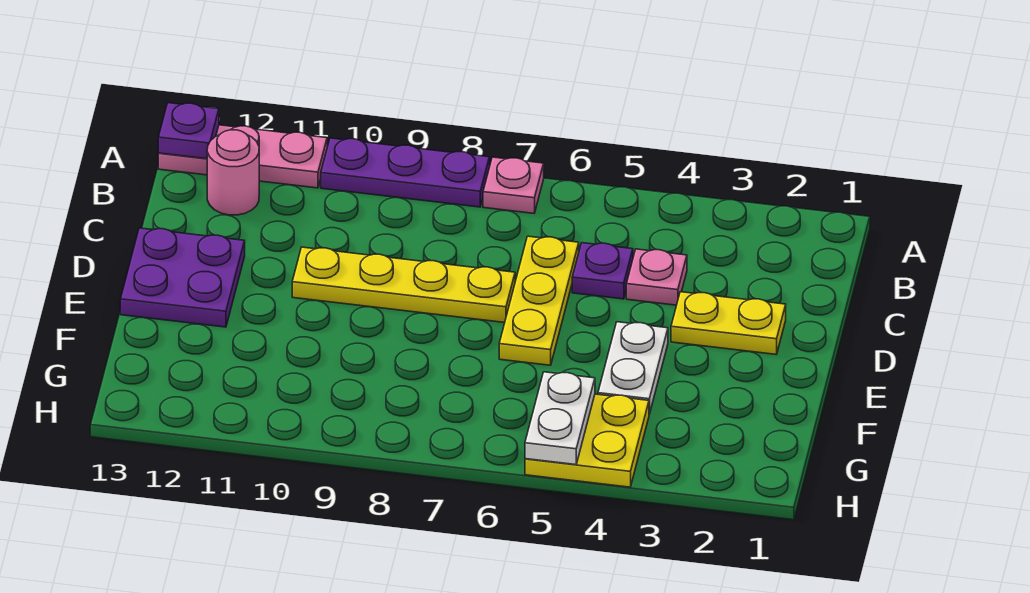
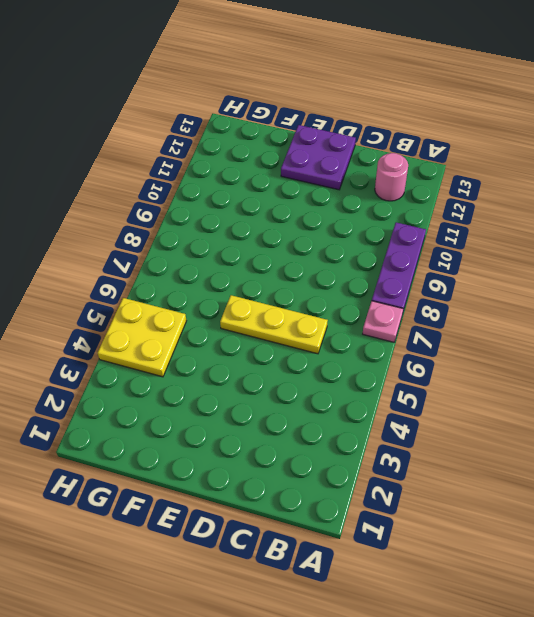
none -> pink plate A11:A13 level 1
none -> pink plate C4 level 1
none -> purple plate C5 level 1

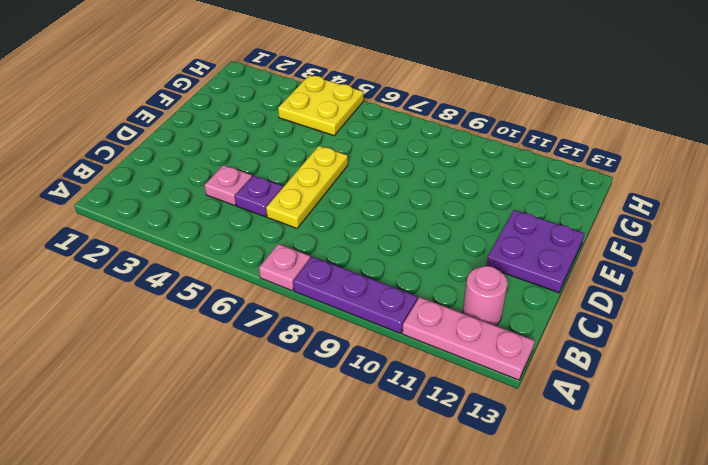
none -> yellow plate D2:D3 level 1
none -> yellow plate D7:D10 level 1
none -> white plate E4:F4 level 1

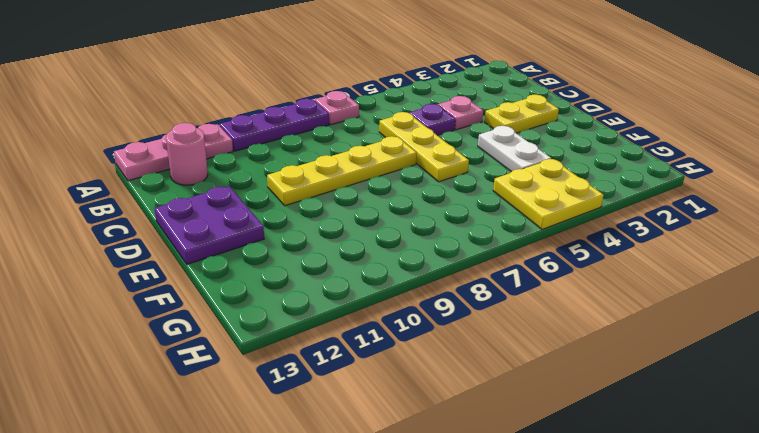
none -> purple plate A13 level 2
none -> white plate G5:H5 level 2

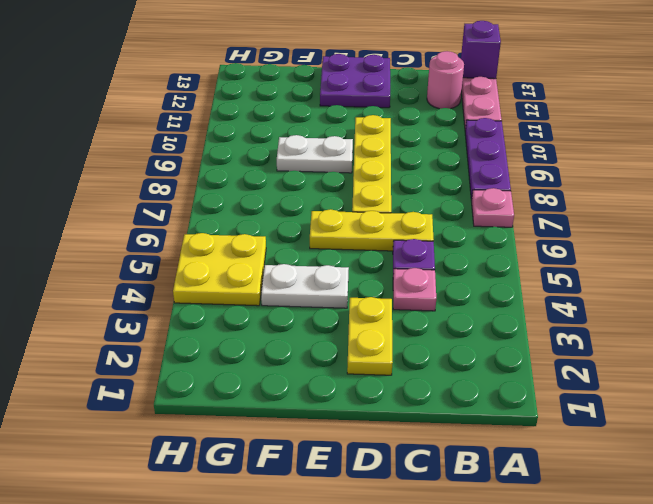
purple brick A13 level 2 -> purple plate A13 level 2
white plate E9:F9 level 1 -> white plate G5:H5 level 2

